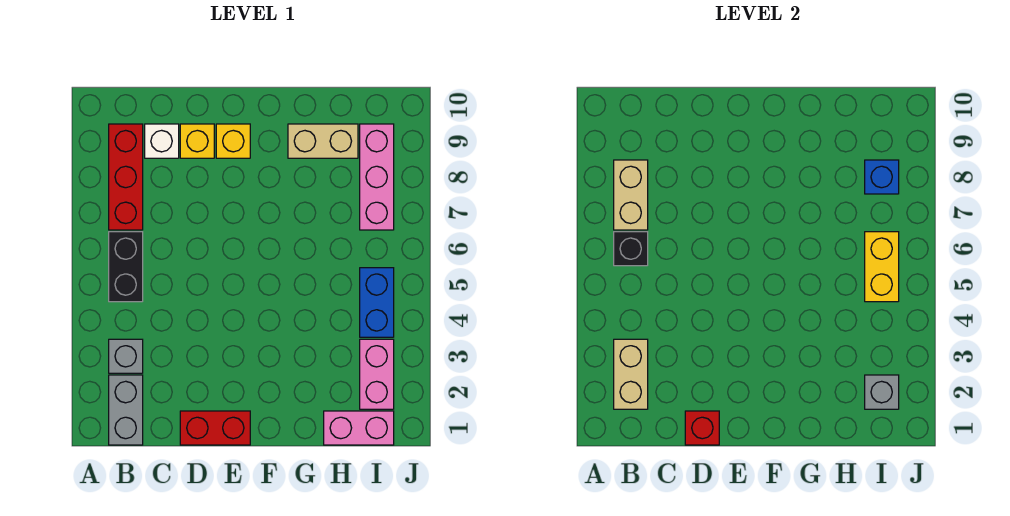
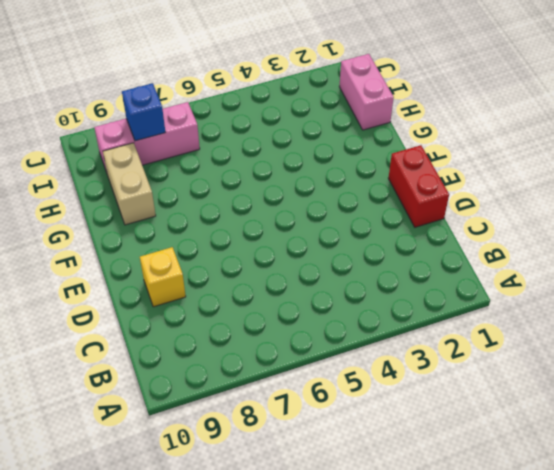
none -> grey brick B1:B2 level 1
none -> grey brick B3 level 1
none -> black brick B5:B6 level 1

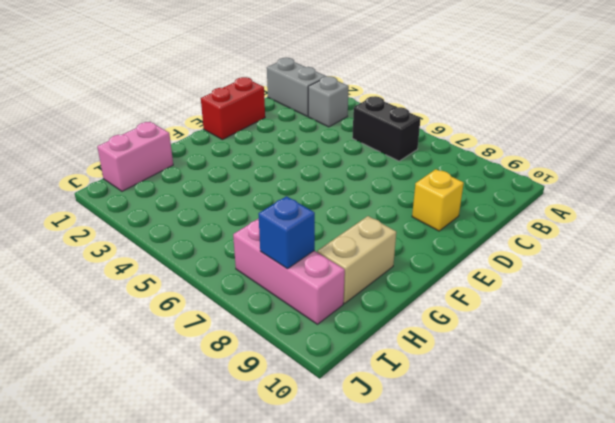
none -> red brick B7:B9 level 1
none -> white brick C9 level 1
none -> yellow brick E9 level 1

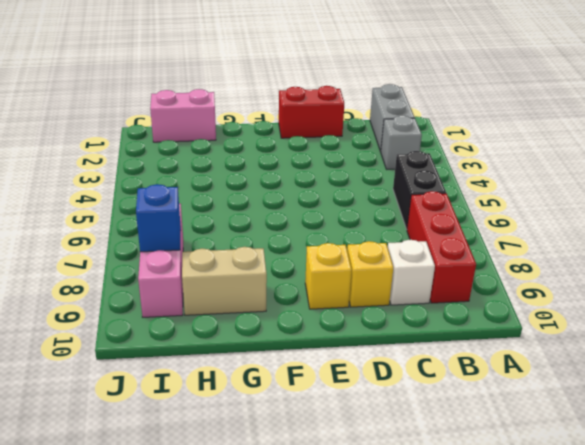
none -> pink brick I2:I3 level 1
none -> blue brick I4:I5 level 1
none -> tan brick B2:B3 level 2

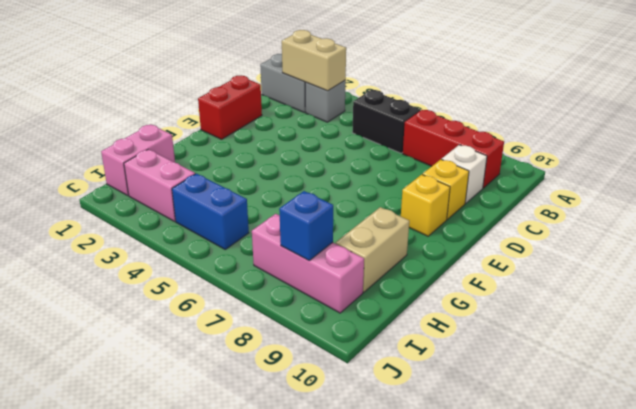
none -> black brick B6 level 2
none -> tan brick B7:B8 level 2
none -> red brick D1 level 2

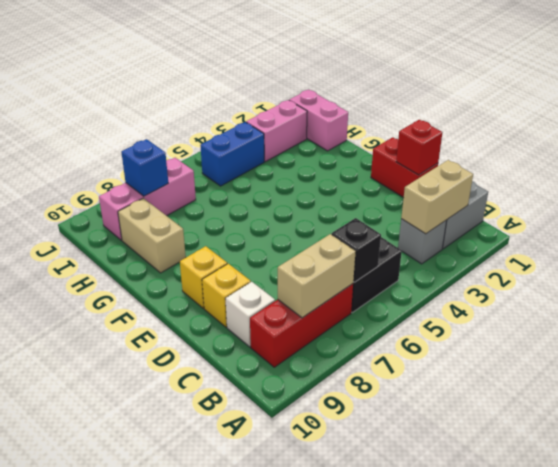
none -> grey brick I2 level 2
none -> yellow brick I5:I6 level 2

